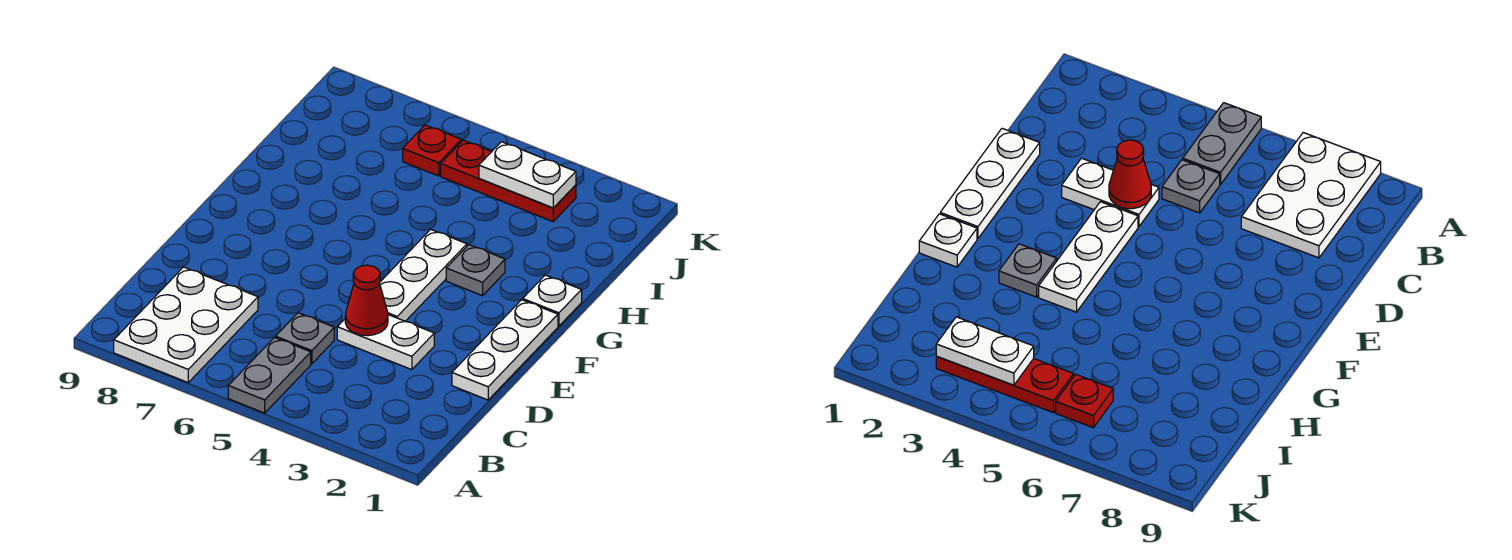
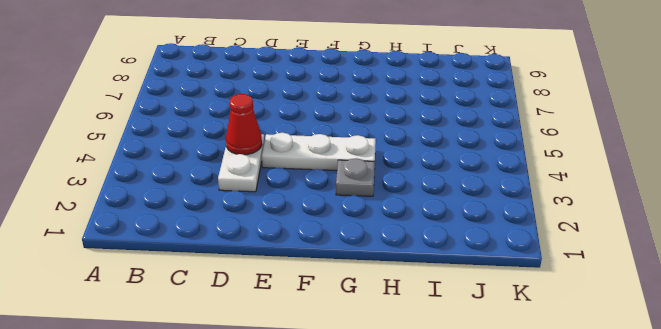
none -> grey plate A5:B5 level 1
none -> white plate A7:C8 level 1
none -> grey plate C5 level 1

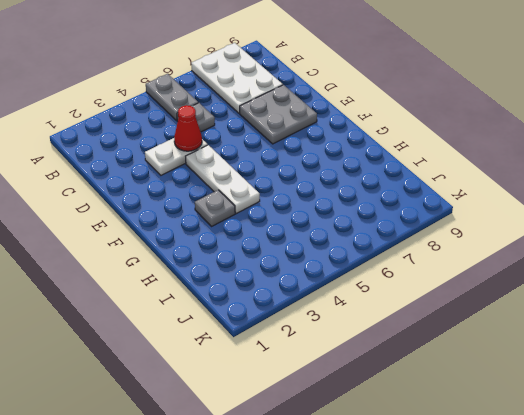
grey plate D7:E8 level 1 -> none
none -> white plate D1:F1 level 1
none -> white plate G1 level 1
none -> red plate J3:J5 level 1

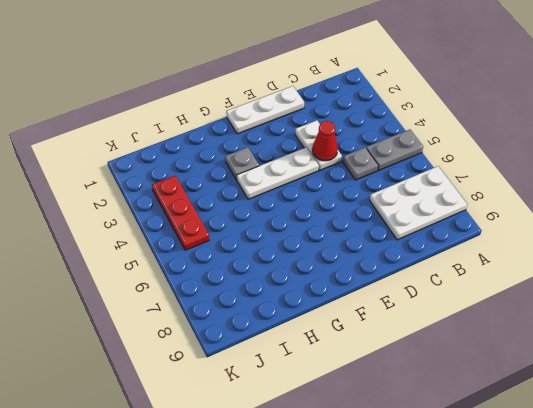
none -> white plate G1 level 1
none -> red plate J6 level 1
none -> white plate J3:J4 level 2

